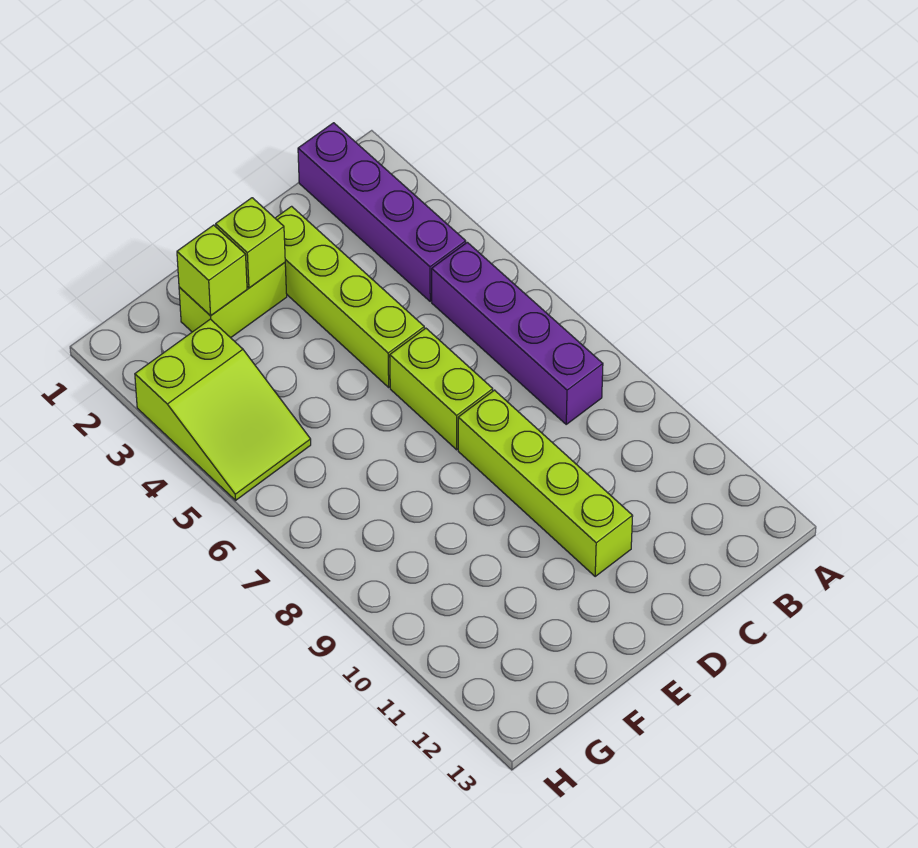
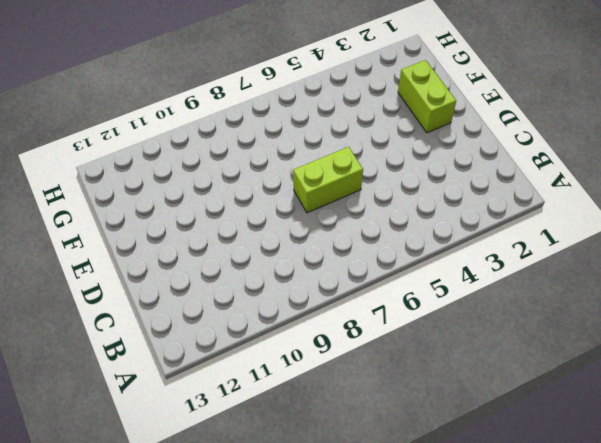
none -> purple brick B1:B4 level 1
none -> purple brick B5:B8 level 1

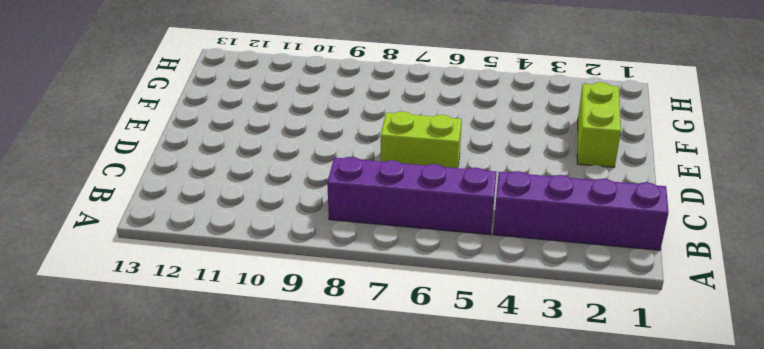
none -> lime brick D2:D5 level 1
none -> lime brick D8:D11 level 1

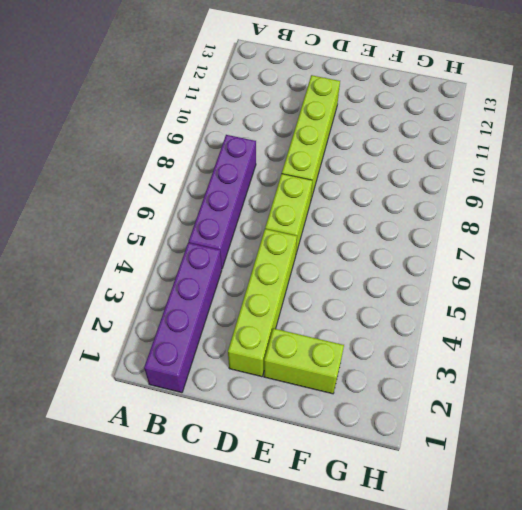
none -> lime slope G3:H5 level 1 top 3
none -> lime brick E2 level 2

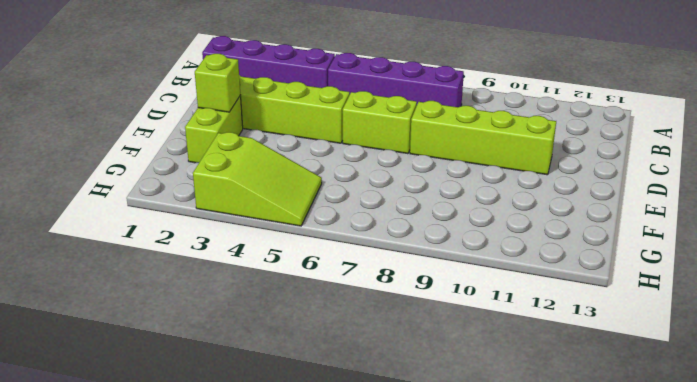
none -> lime brick F2 level 2

